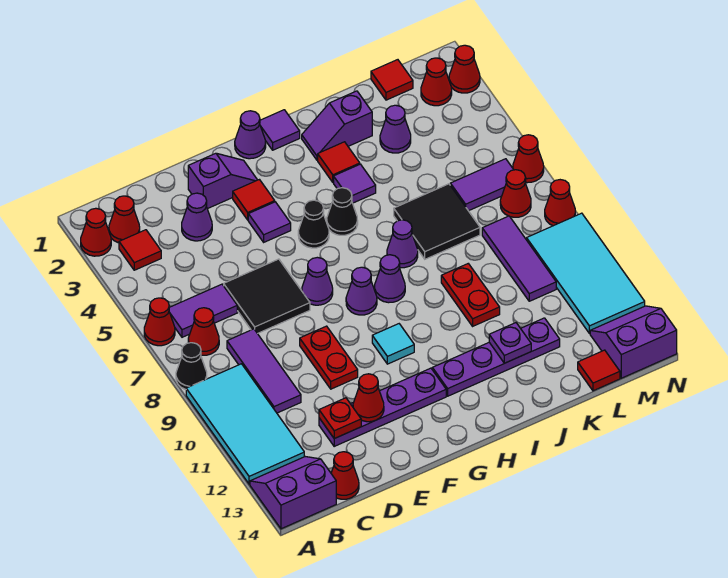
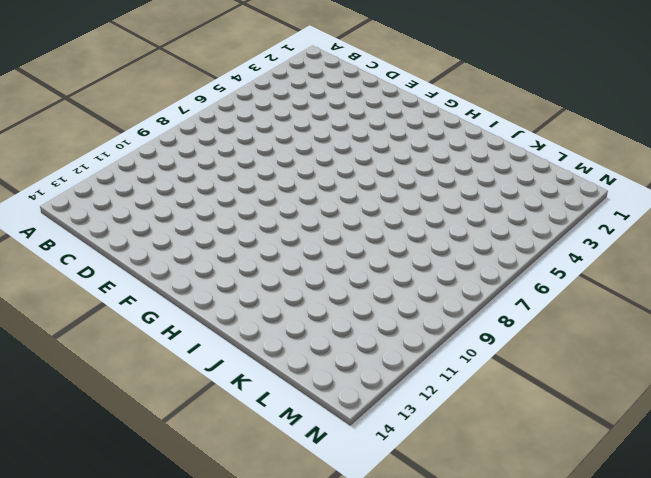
none -> red cone A2 level 1
none -> red cone A6 level 1
none -> black cone A8 level 1
none -> cyan tile A9:B12 level 1

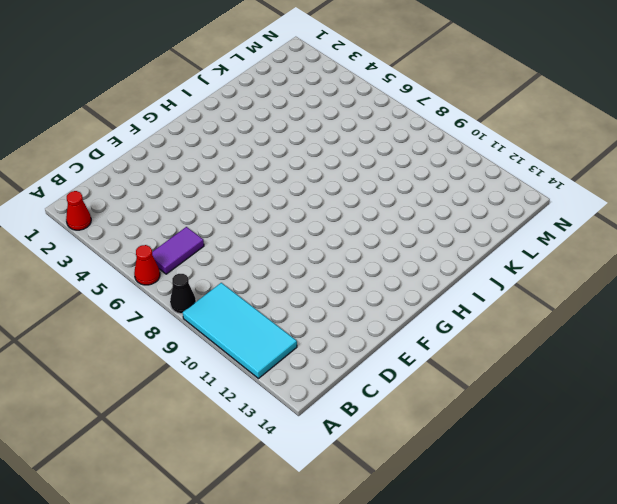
none -> purple slope A13:B14 level 1 top 14
none -> red cone B2 level 1
none -> red tile B3 level 1
none -> red cone B7 level 1

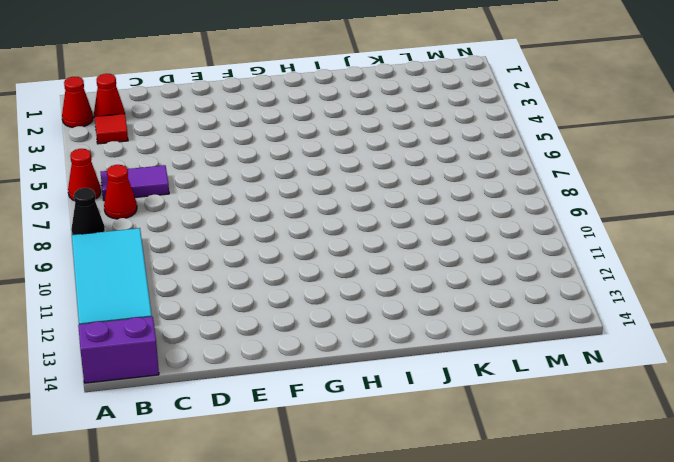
none -> purple tile C8:C10 level 1
none -> red cone C14 level 1
none -> purple cone D3 level 1
none -> black tile D6:E7 level 1

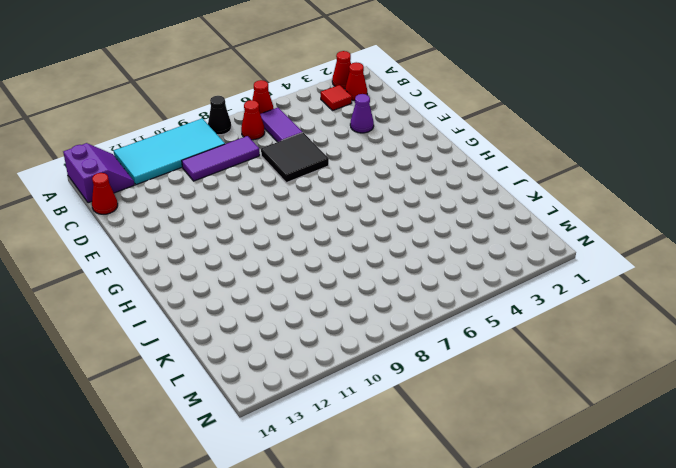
none -> purple plate D12:G12 level 1
none -> purple slope E2:F2 level 1 top E
none -> red plate E9:E10 level 1
none -> red tile F3 level 1

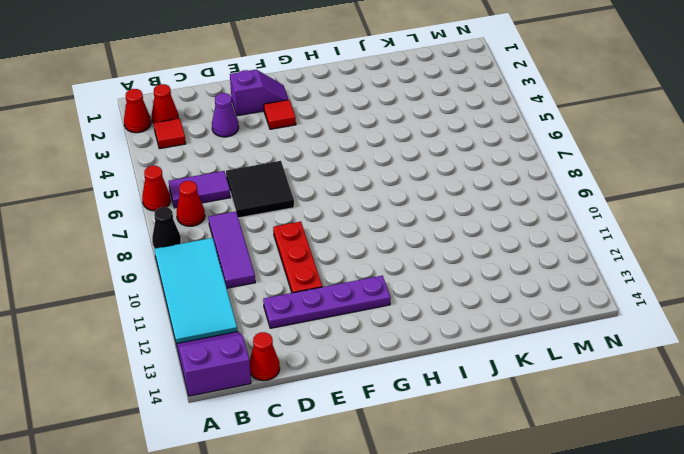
red plate E9:E11 level 1 -> red plate E9:E10 level 1
none -> purple tile F4 level 1
none -> purple cone F7 level 1
none -> purple cone G1 level 1
none -> black cone G5 level 1

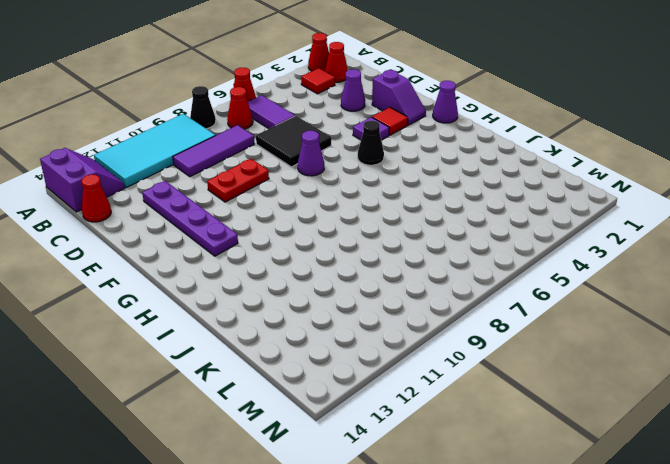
none -> purple cone G8 level 1
none -> cyan tile G10 level 1
none -> purple tile H1 level 1
none -> black cone H5 level 1

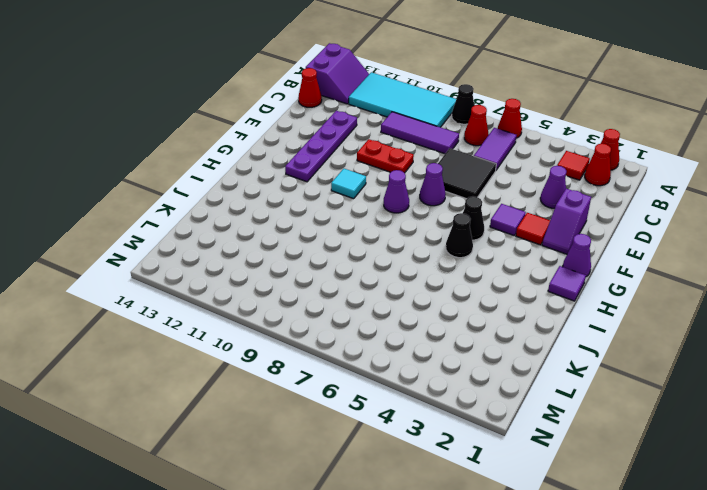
none -> purple cone H8 level 1
none -> purple plate H12:K12 level 1
none -> purple slope I2:J2 level 1 top J
none -> red tile I3 level 1

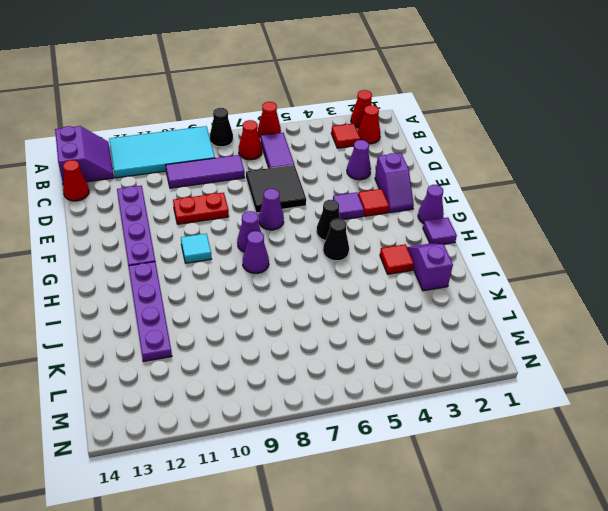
none -> purple tile I4 level 1
none -> purple cone I7 level 1
none -> black tile J6:K7 level 1
none -> red plate J9:J10 level 1

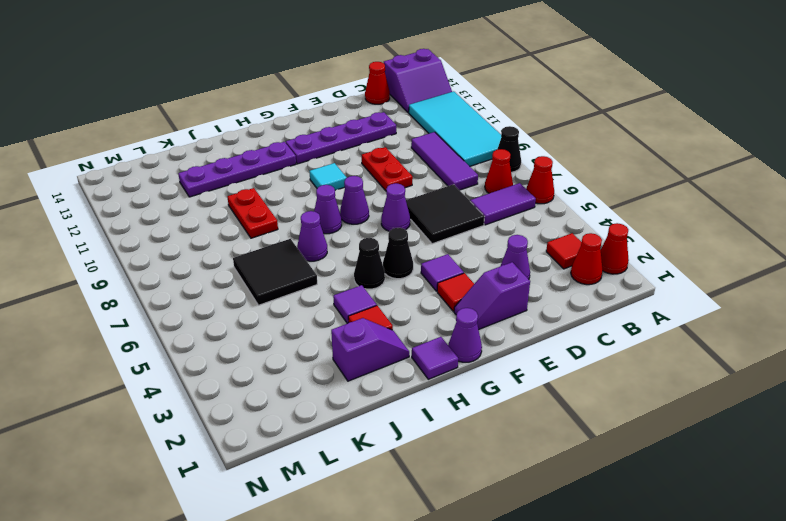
none -> purple cone K3 level 1
none -> red tile L1 level 1
none -> purple tile L6:M6 level 1
none -> purple tile L8:L10 level 1

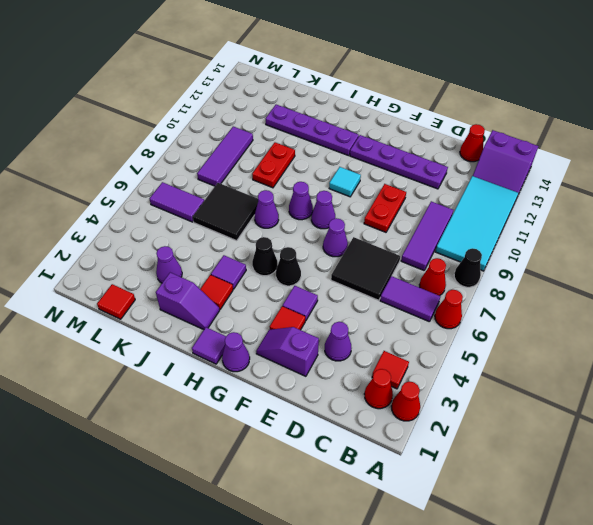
none -> red tile L14 level 1
none -> red cone M2 level 1
none -> red cone M7 level 1
none -> cyan tile M9:N12 level 1

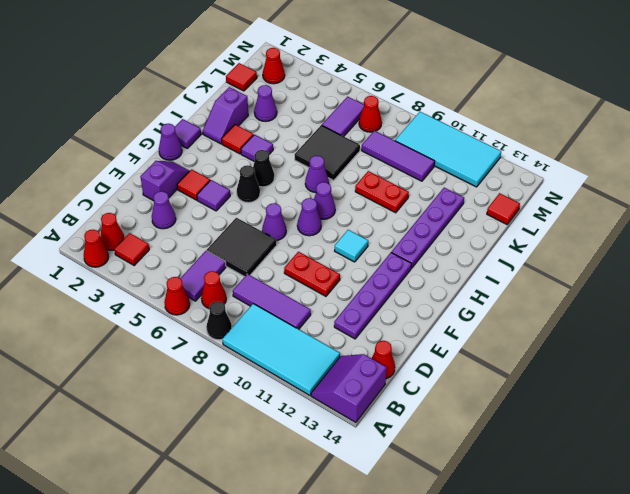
none -> purple slope M13:N14 level 1 top 14
none -> red cone N2 level 1
none -> red cone N6 level 1
none -> red cone N8 level 1

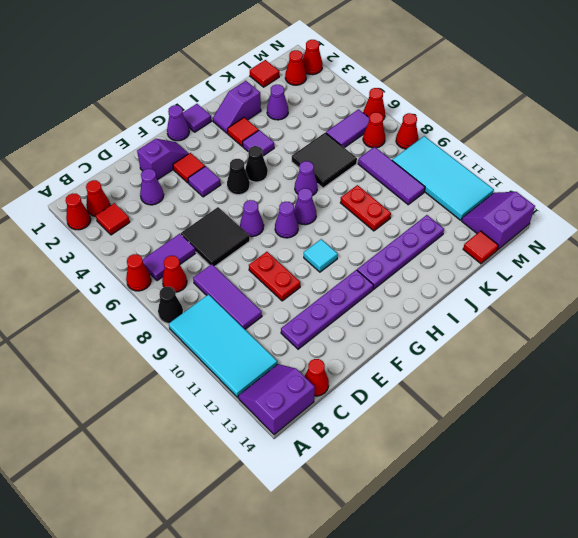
none -> red plate D12 level 2
none -> red cone E12 level 2
none -> purple plate J12 level 2

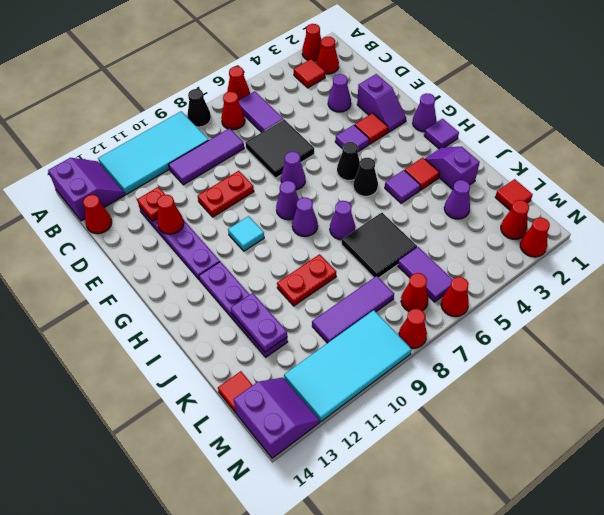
purple plate J12:K12 level 2 -> purple plate J12 level 2

